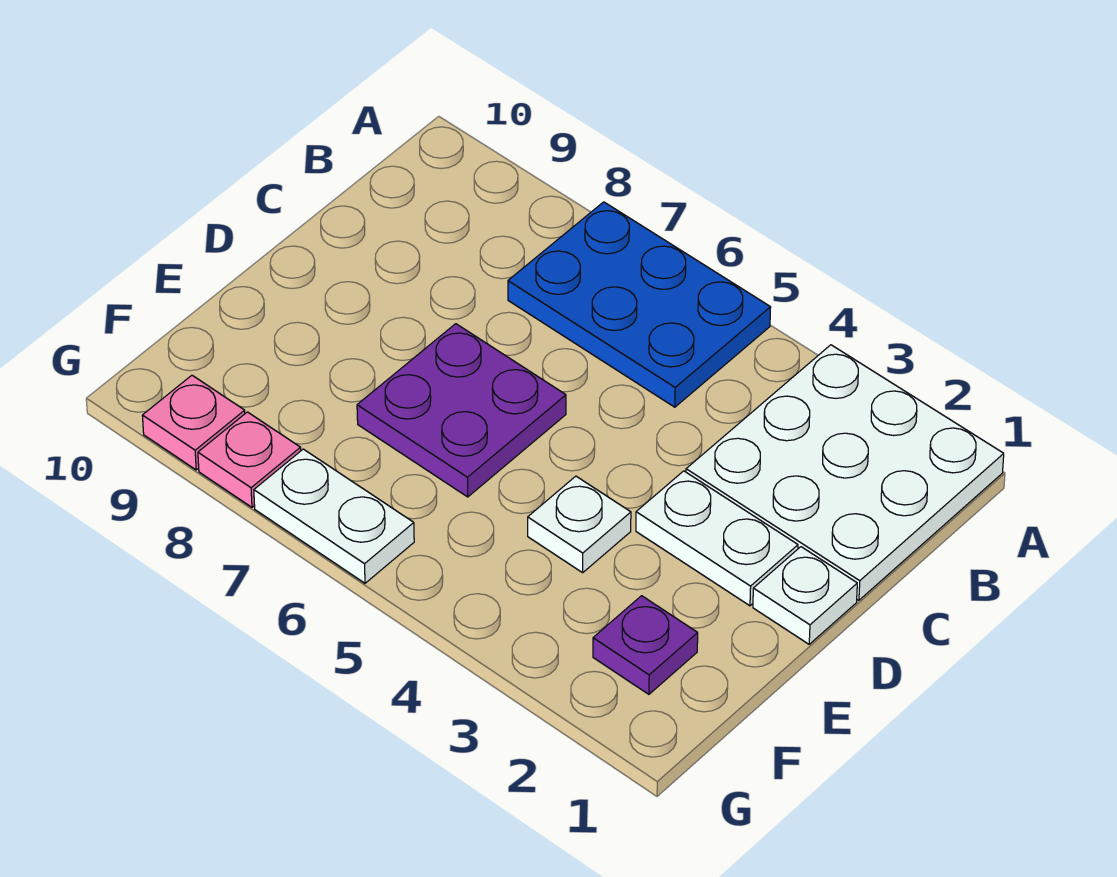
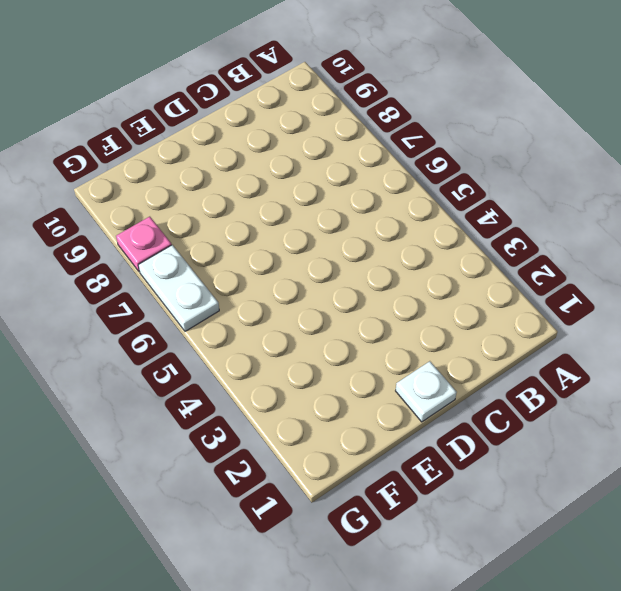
none -> white plate A1:C3 level 1
none -> blue plate A5:B7 level 1

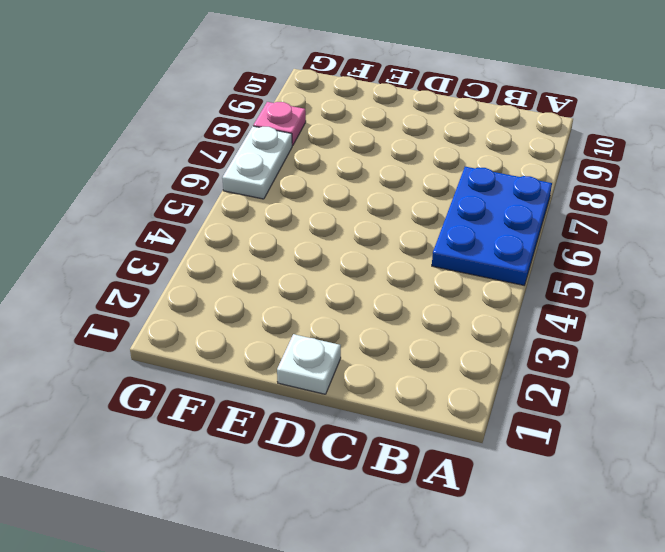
none -> white plate A1:C3 level 1
none -> white plate D2:D3 level 1

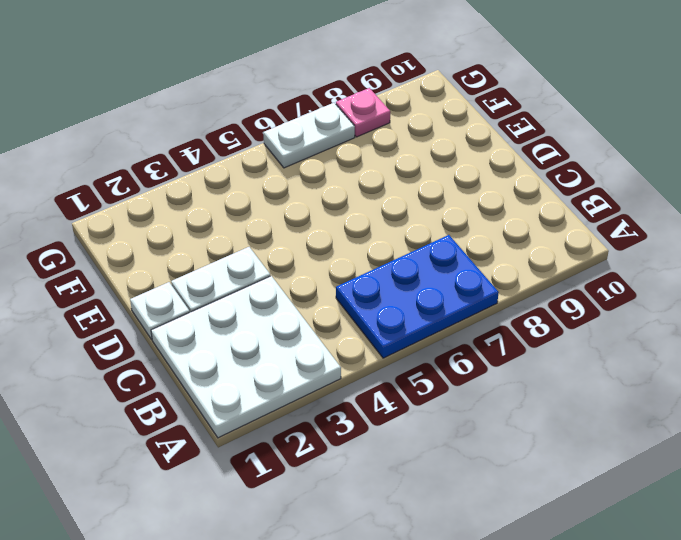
none -> purple plate D6:E7 level 1
none -> white plate E4 level 1

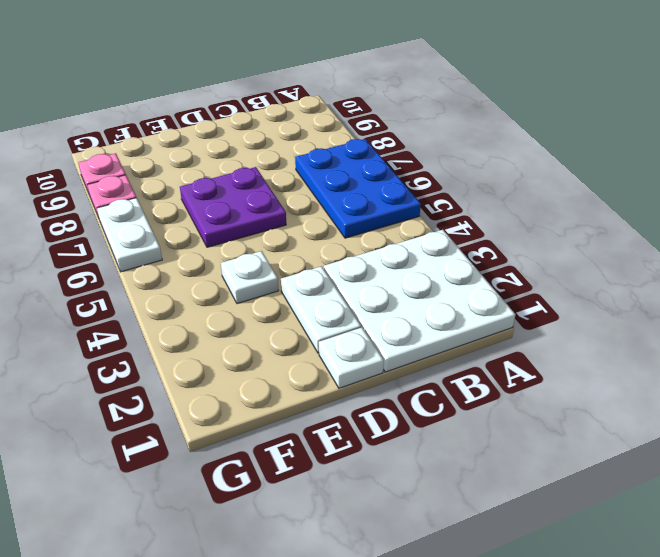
none -> purple plate F2 level 1

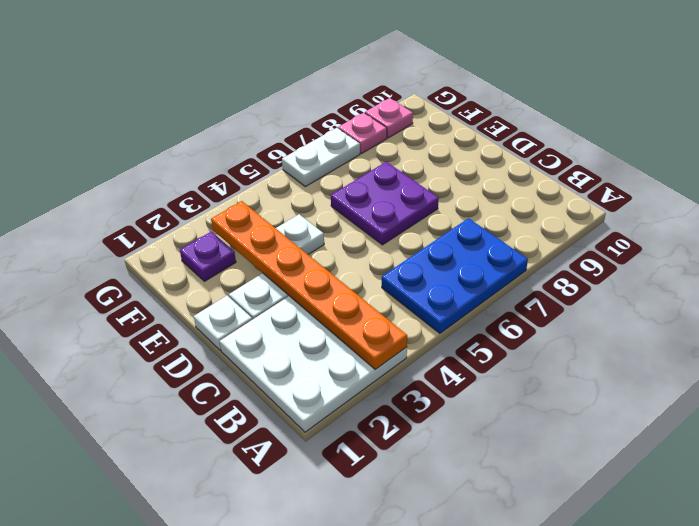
orange plate A3:F3 level 2 -> none

